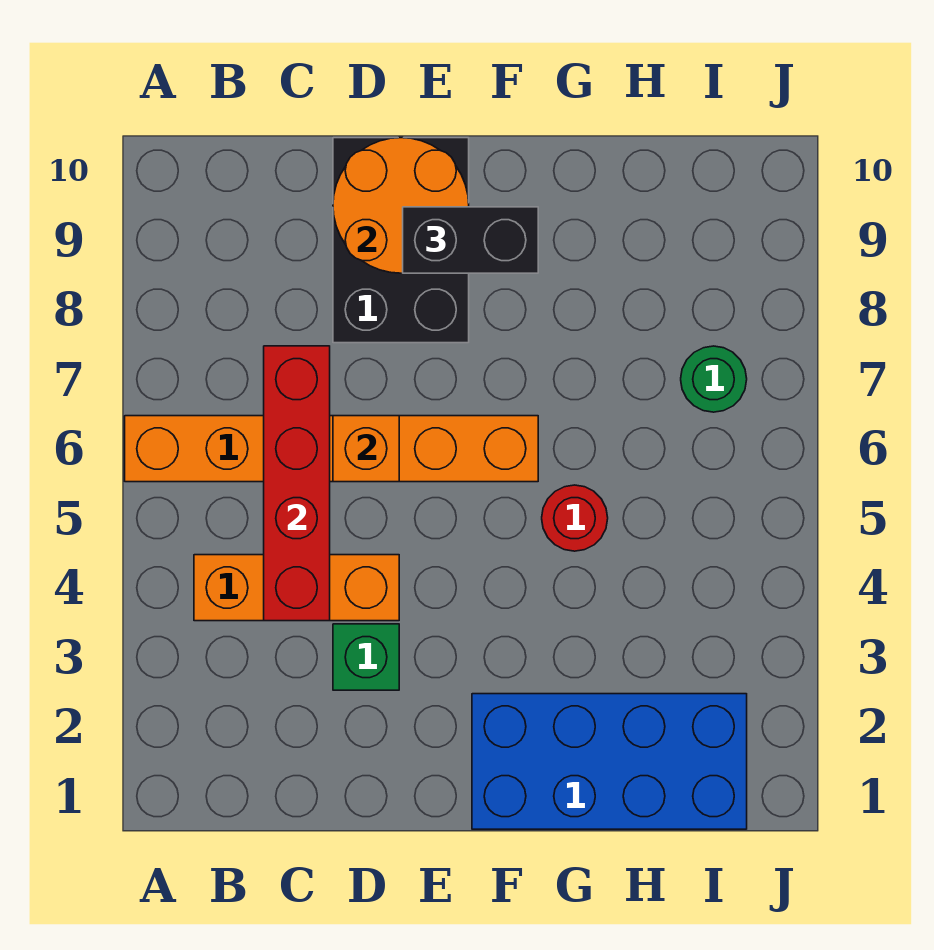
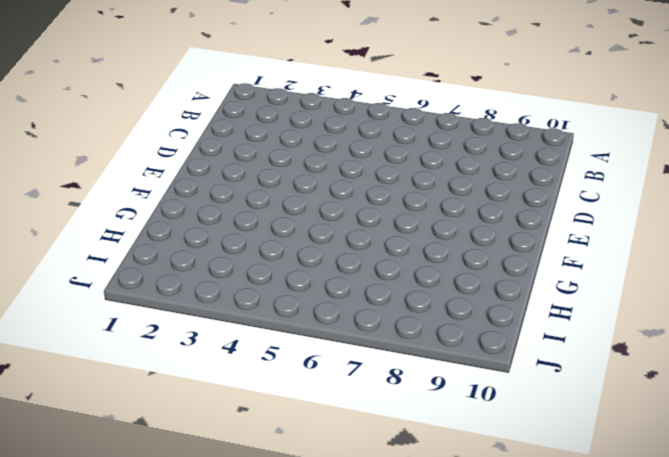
none -> orange brick A6:F6 level 1
none -> orange brick B4:D4 level 1

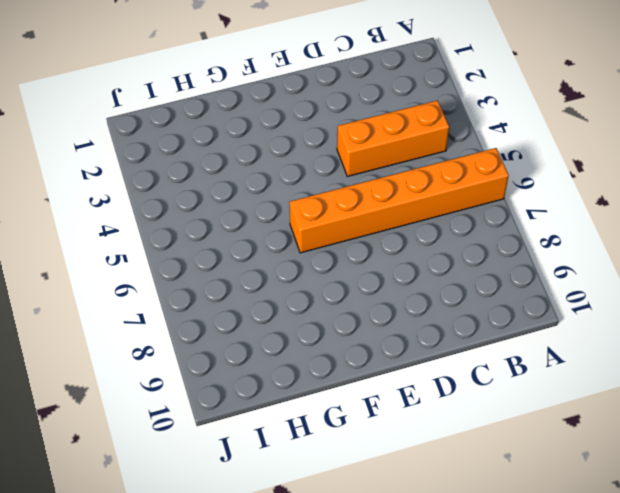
none -> green brick D3 level 1
none -> black brick D8:E10 level 1

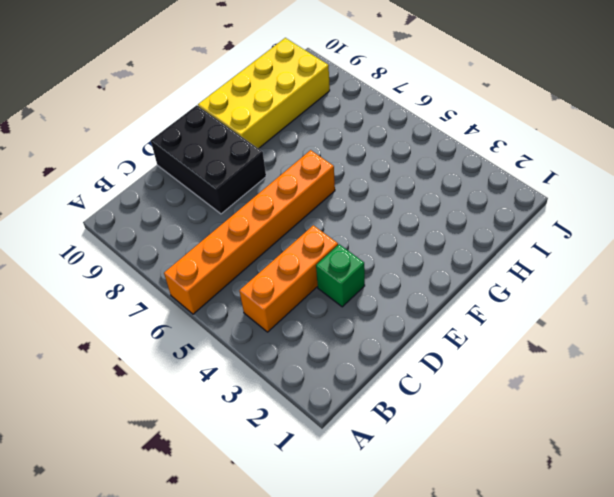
yellow brick F9:I10 level 1 -> none
none -> blue brick F1:I2 level 1
none -> red round brick G5 level 1

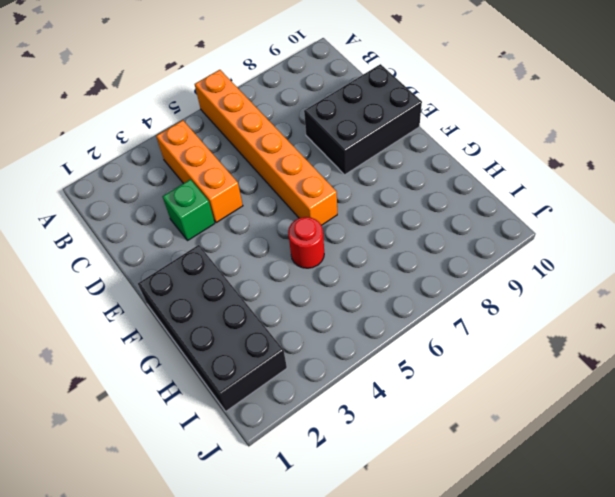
black brick F1:I2 level 1 -> blue brick F1:I2 level 1
none -> green round brick I7 level 1
none -> red brick C4:C7 level 2

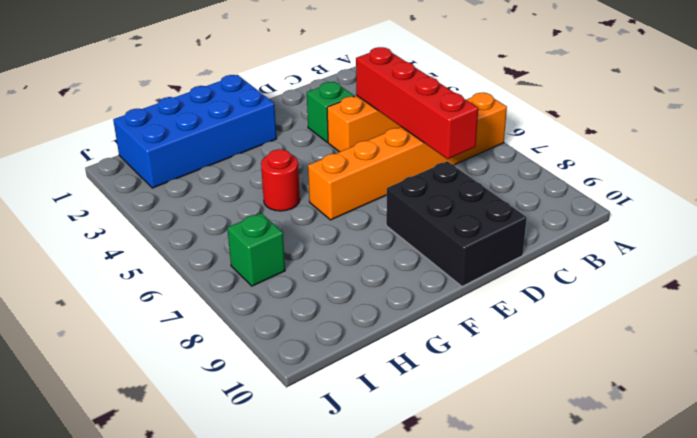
green brick I7 level 1 -> green round brick I7 level 1
none -> orange brick D6 level 2
none -> orange round brick D9:E10 level 2

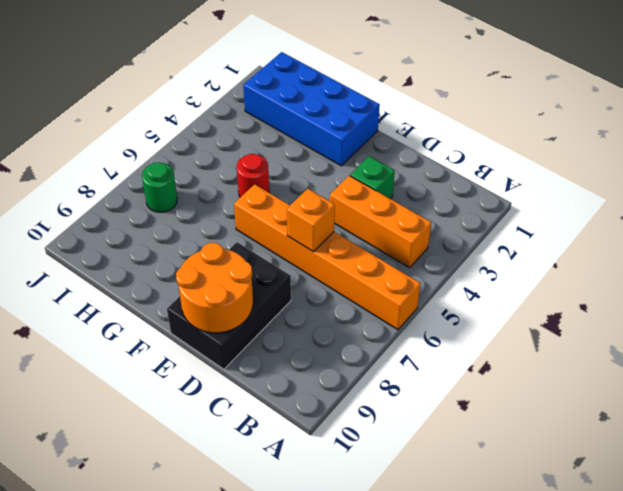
none -> red brick C4:C7 level 2
none -> black brick E9:F9 level 3

